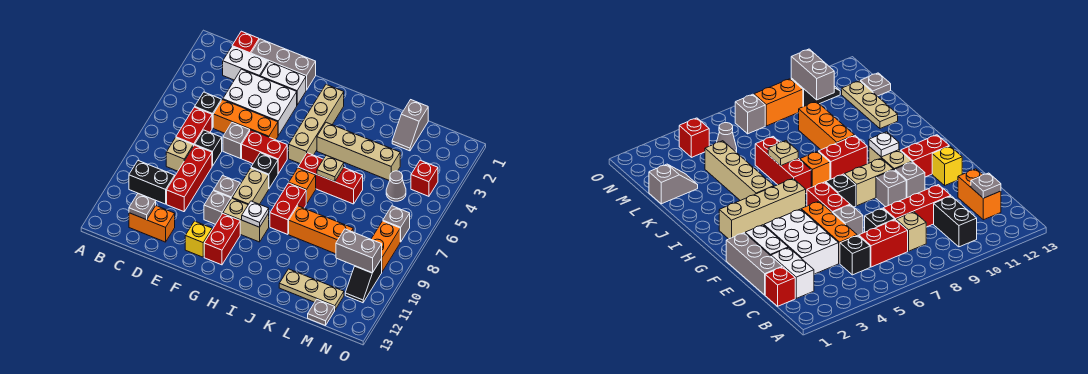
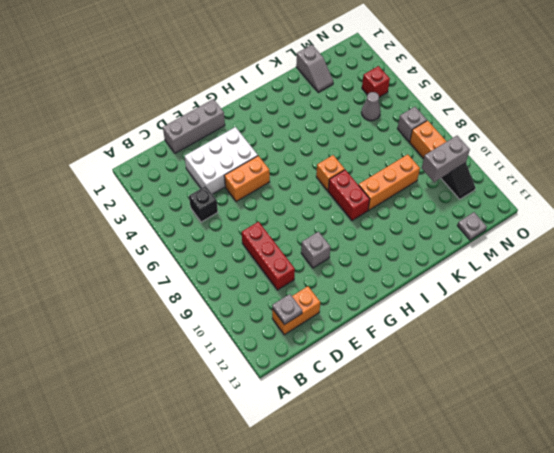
orange brick E5:F5 level 1 -> orange brick D5:F5 level 1
none -> black brick B10:C10 level 1
none -> red brick C1 level 1
none -> white brick C2:D2 level 1
none -> red brick C6:C7 level 1

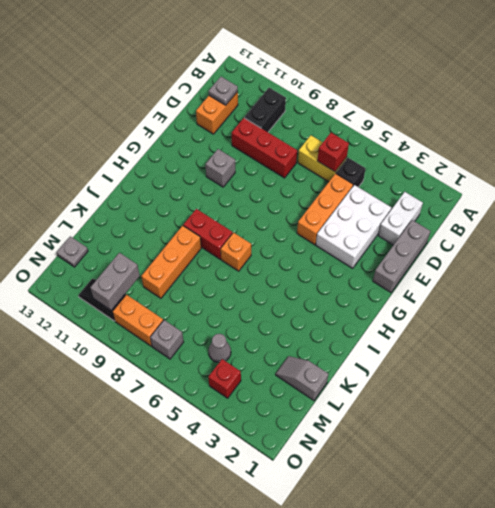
yellow brick C6:C7 level 1 -> red brick C6:C7 level 1
red brick C6 level 2 -> red brick C1 level 1
none -> tan brick C8 level 1
none -> black brick D7 level 1
none -> white brick E2:F2 level 1
none -> grey brick E6 level 1

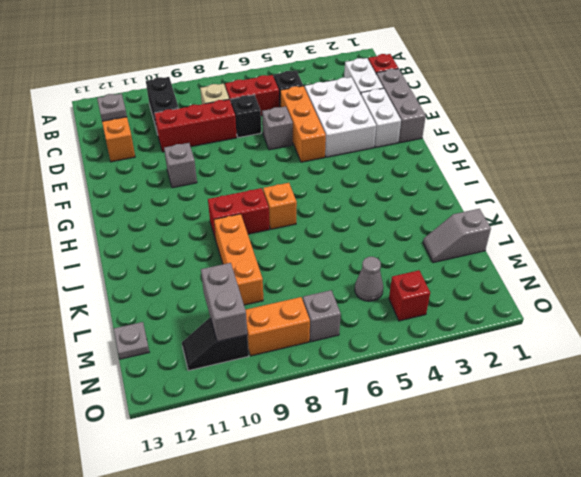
none -> red brick F6:G6 level 1
none -> grey brick F9 level 1
none -> yellow brick F12 level 1
none -> black brick G7 level 1

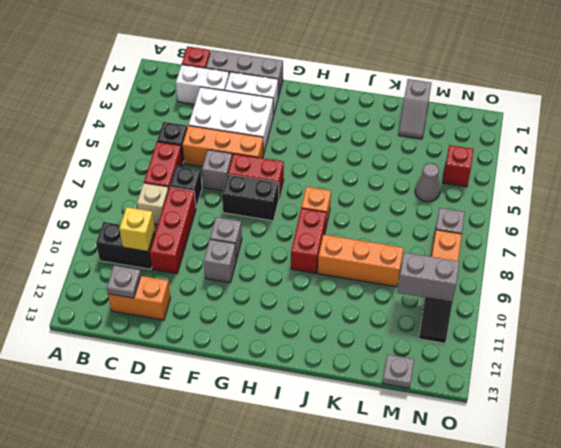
yellow brick C10 level 2 -> yellow brick F12 level 1
black brick F7:G7 level 1 -> black brick G7 level 1
none -> tan brick G8:G9 level 1
none -> tan brick G10:H10 level 1
none -> red brick G11:G12 level 1
none -> tan brick H2:H5 level 1

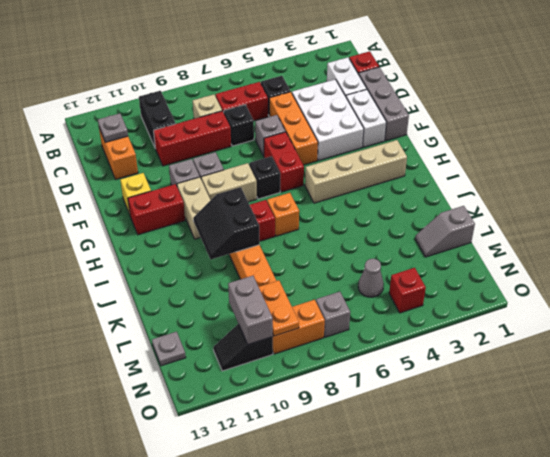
black slope I9:J10 level 2 top 9 -> none
orange plate M9:N9 level 2 -> none
none -> tan brick I4:L4 level 1
none -> red brick I6:K6 level 1
none -> tan plate K12:M12 level 1
none -> white plate H10 level 2

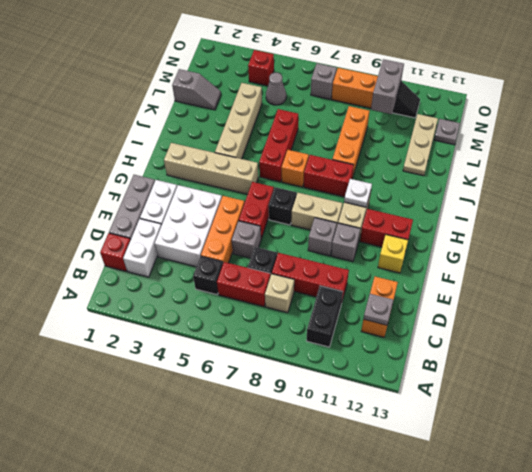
none -> tan plate J6 level 2

